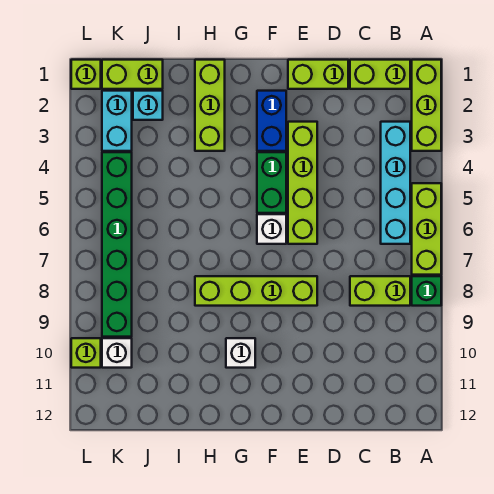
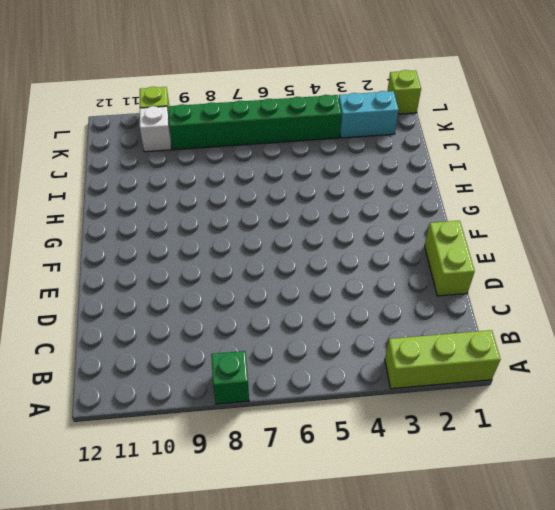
none -> lime brick A5:A7 level 1
none -> lime brick B1:C1 level 1
none -> cyan brick B3:B6 level 1

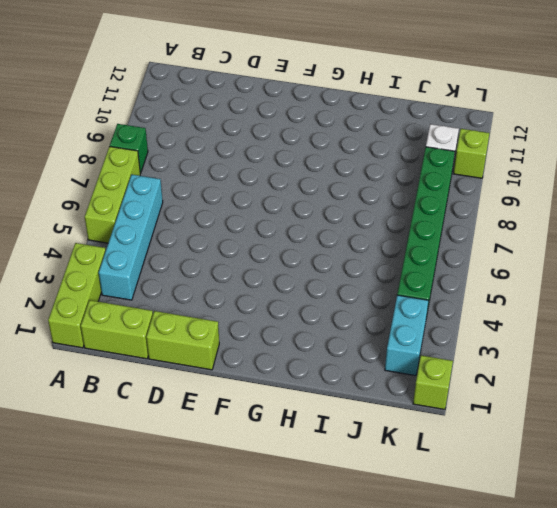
none -> lime brick B8:C8 level 1
none -> lime brick E3:E6 level 1
none -> lime brick E8:H8 level 1

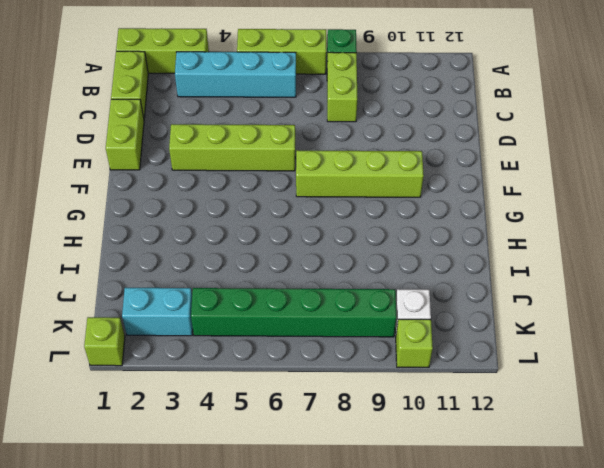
lime brick F7:F10 level 1 -> lime brick E8:H8 level 1
none -> blue brick F2:F3 level 1
none -> green brick F4:F5 level 1
none -> white brick F6 level 1

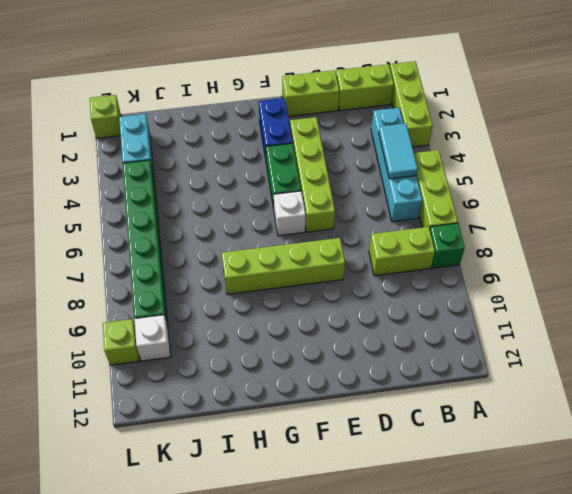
cyan tile B4:B5 level 2 -> none
none -> white brick G10 level 1
none -> lime brick H1:H3 level 1
none -> lime brick J1:K1 level 1

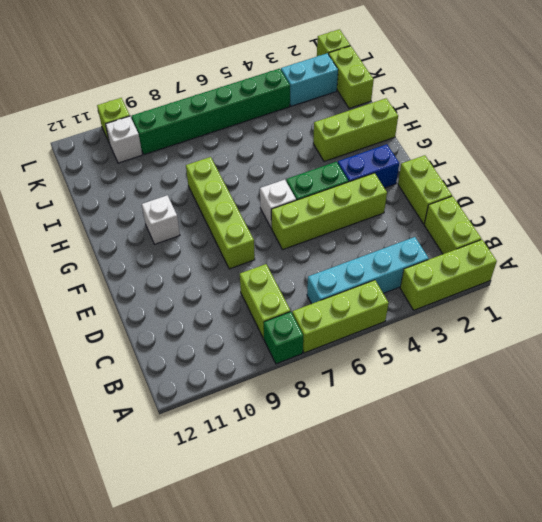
none -> cyan brick J2 level 1

